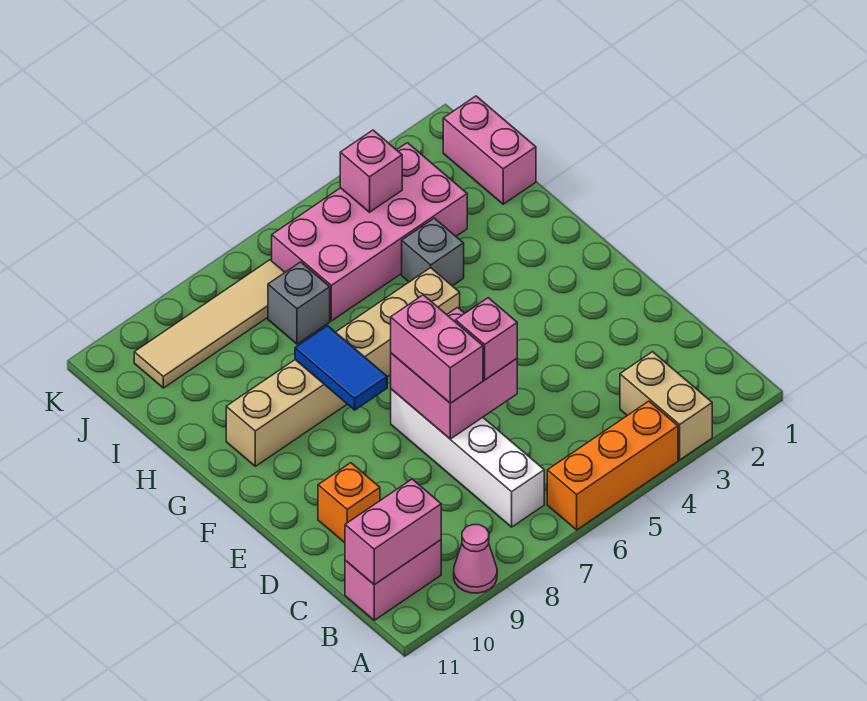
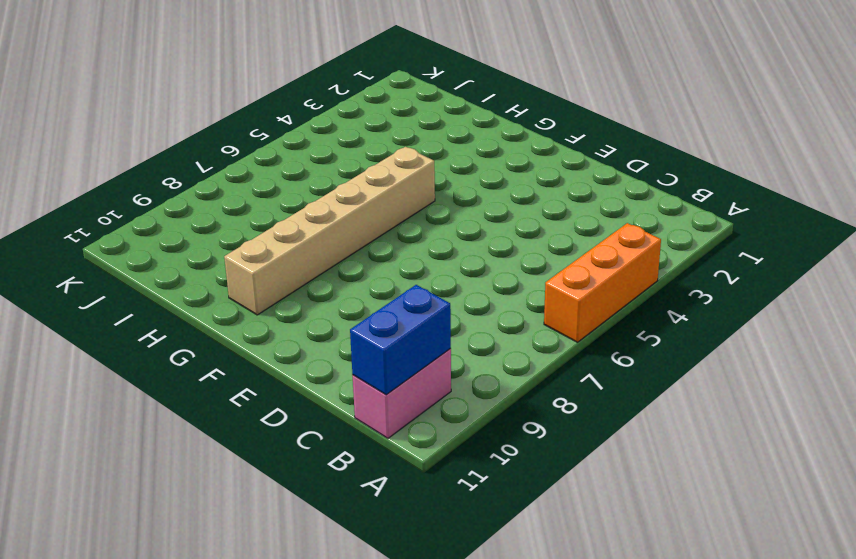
blue brick B10:B11 level 2 -> pink brick B10:B11 level 2
none -> tan brick A3:B3 level 1
none -> pink cone A9 level 1
none -> white brick B7:E7 level 1

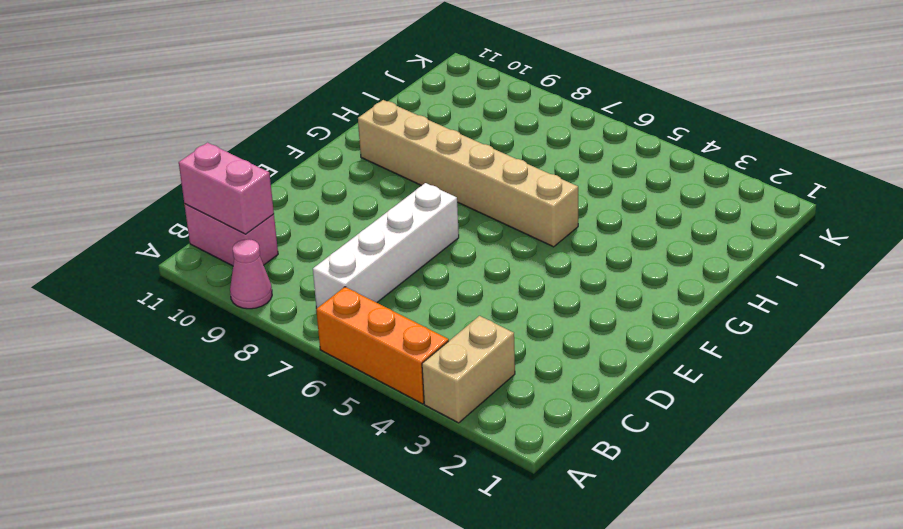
none -> orange brick D10 level 1
none -> grey brick H4 level 1
none -> pink brick I1:J1 level 1

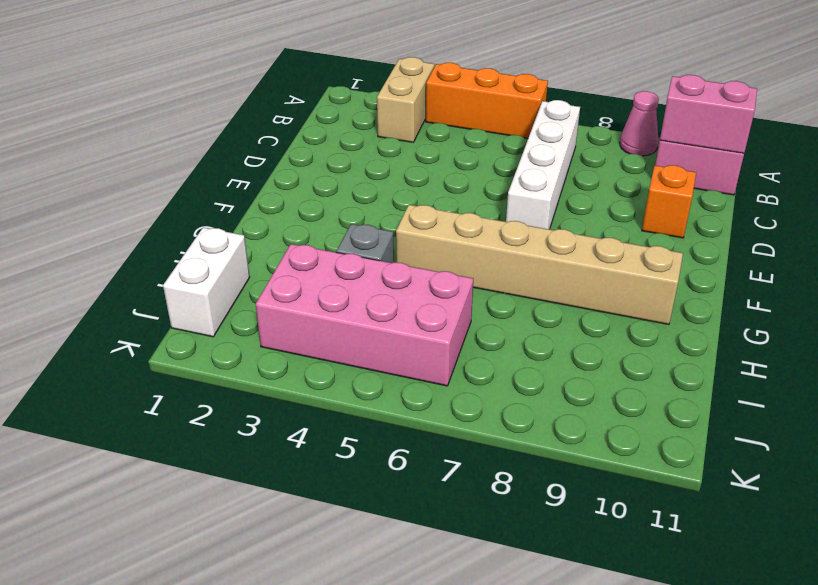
white brick I1:J1 level 1 -> pink brick I1:J1 level 1
none -> grey brick I7 level 1
none -> tan tile J7:J10 level 1
none -> pink brick D6:E7 level 2

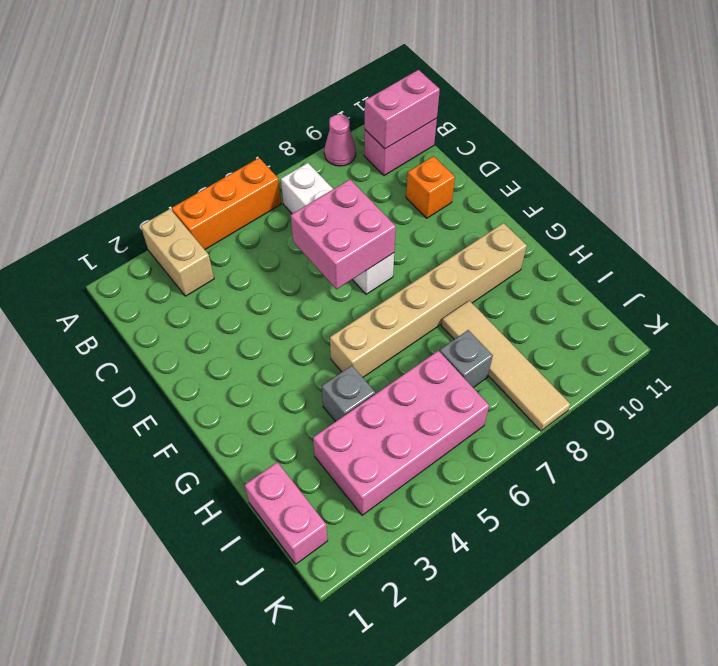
tan tile H8:K8 level 1 -> tan tile J7:J10 level 1
none -> blue tile F8:G8 level 2
none -> pink brick J4 level 2
none -> pink brick D6 level 3

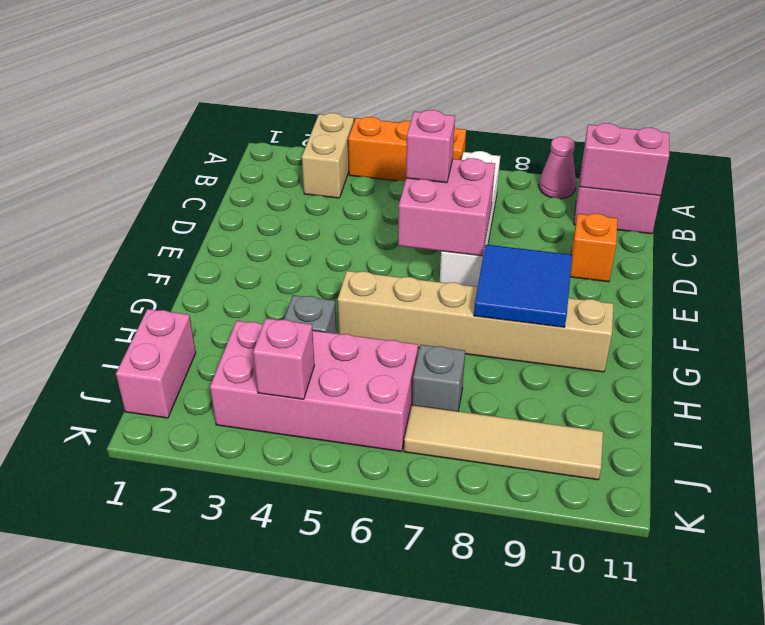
blue tile F8:G9 level 2 -> blue tile F8:G8 level 2
none -> pink brick D7:E7 level 3

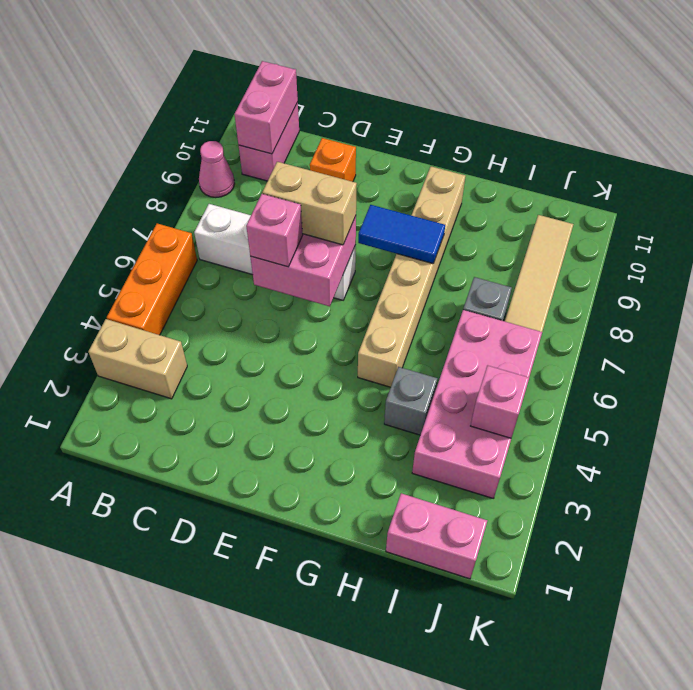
tan brick D7:E7 level 3 -> pink brick D7:E7 level 3

